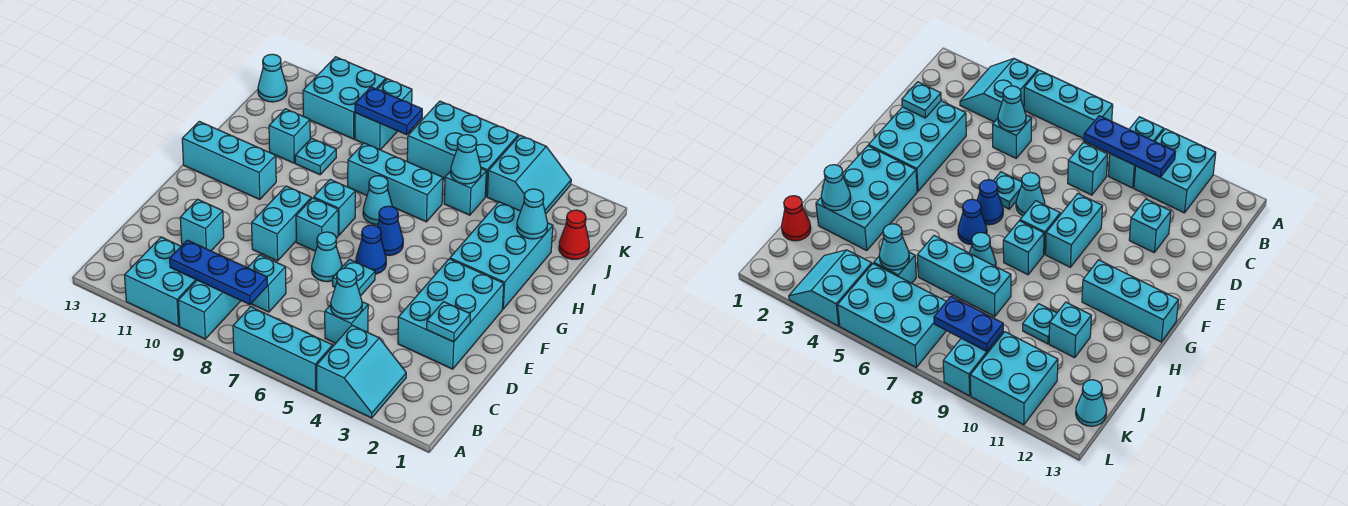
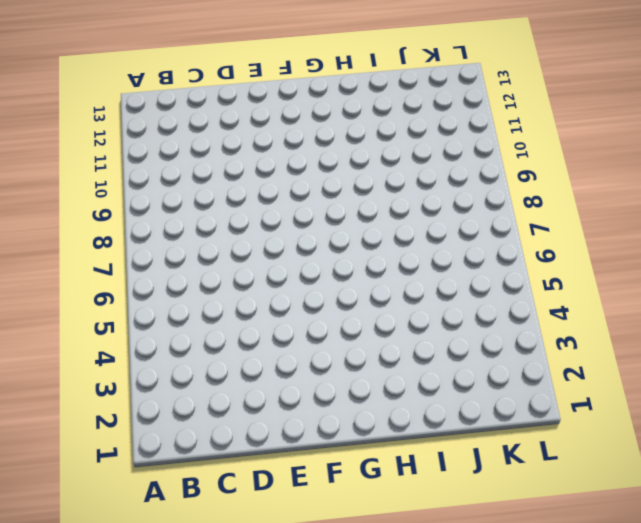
none -> cyan slope A3:B4 level 1 top 4
none -> cyan brick A5:A7 level 1
none -> cyan brick A9:B9 level 1
none -> cyan brick A10:B11 level 1

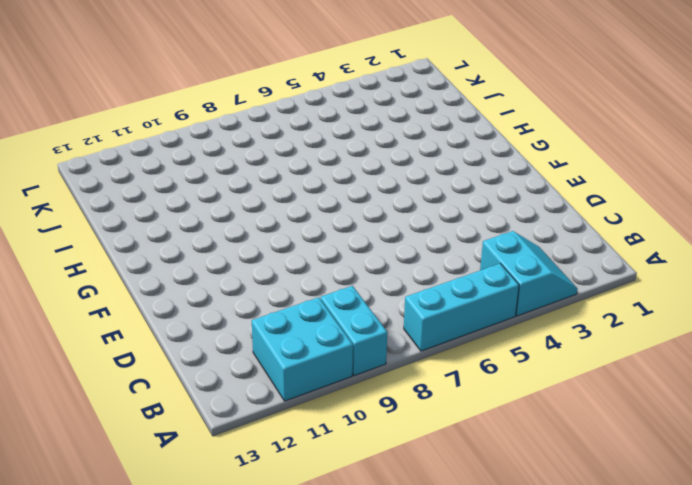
none -> cyan brick C5 level 1
none -> cyan brick C8 level 1
none -> cyan brick D2:F3 level 1
none -> cyan brick D11 level 1

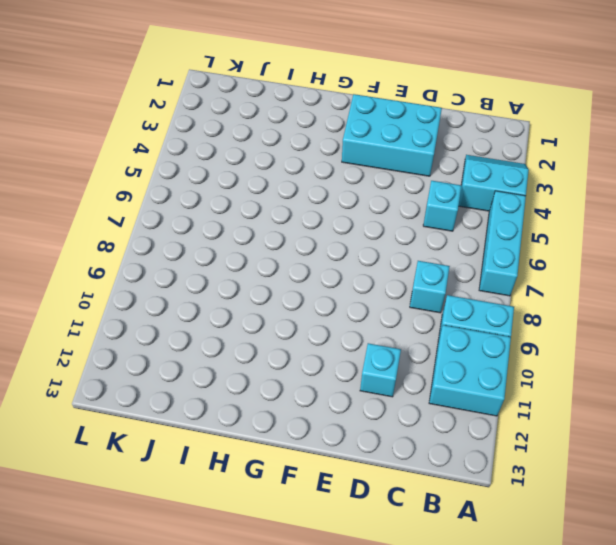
none -> cyan plate E6 level 1
none -> cyan cone E7 level 1
none -> cyan brick E9:F9 level 1
none -> blue cone F6 level 1

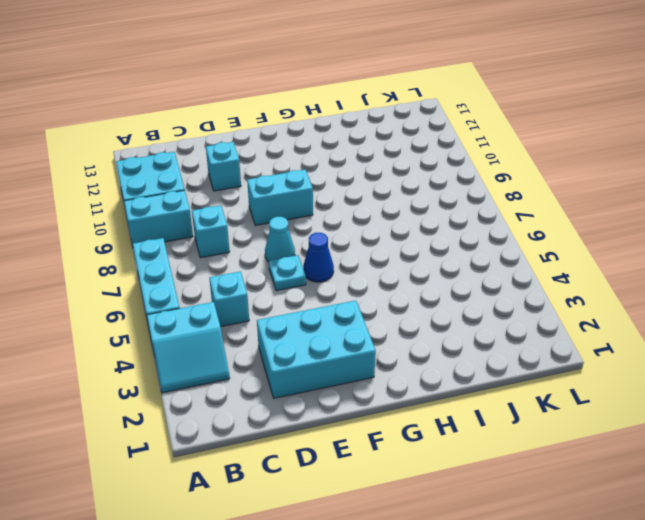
none -> cyan brick F8 level 1
none -> cyan brick G2:I3 level 1
none -> blue cone G6 level 1
none -> cyan brick G8 level 1

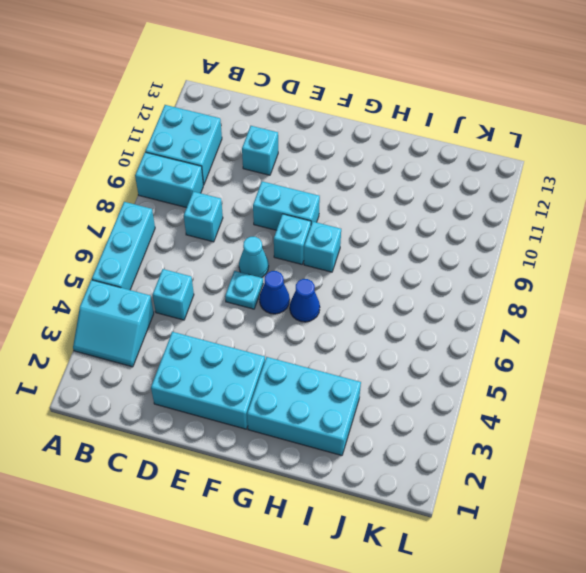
none -> cyan brick G11:G13 level 1
none -> cyan cone H7 level 1
none -> cyan brick I6:I8 level 1
none -> cyan plate I10 level 1

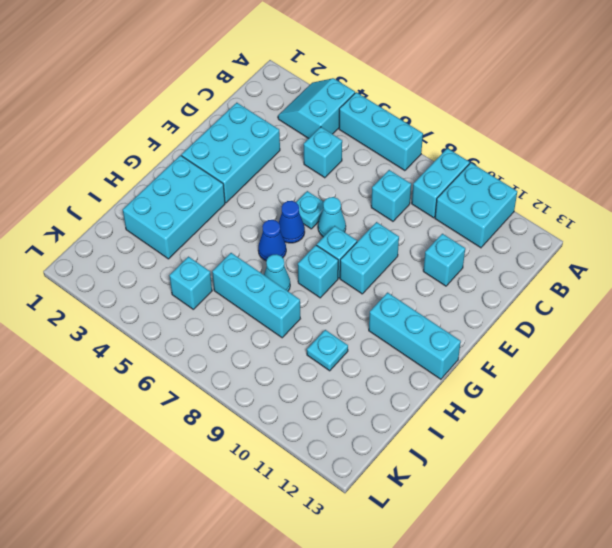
none -> cyan brick I11 level 1
none -> red cone J1 level 1
none -> cyan slope K3:L4 level 1 top 4
none -> cyan brick K5:L7 level 1

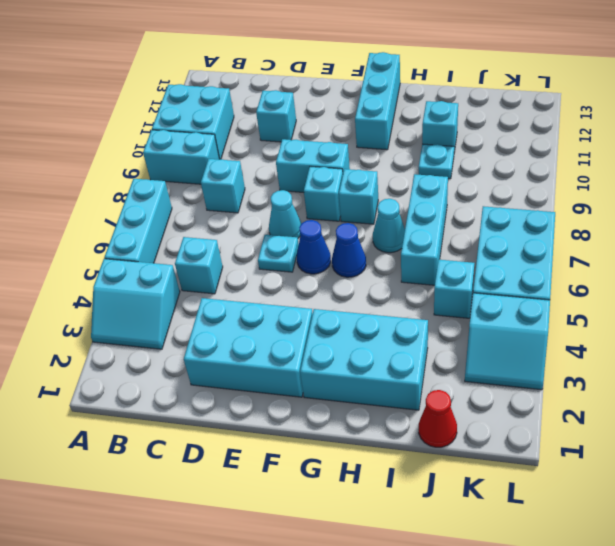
none -> cyan brick K9:L9 level 1
none -> cyan brick K10:L11 level 1
none -> cyan cone K13 level 1
none -> blue plate B8:B10 level 2

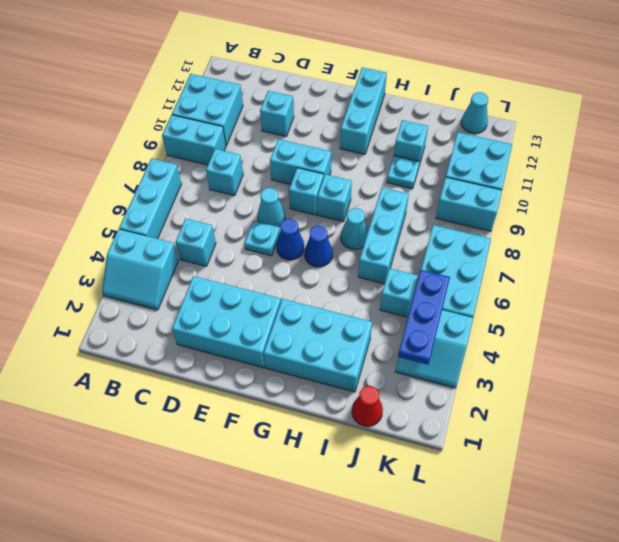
blue plate K3:K5 level 2 -> blue plate B8:B10 level 2
none -> cyan cone C5 level 2
none -> cyan plate D2 level 2
none -> cyan cone I2 level 2
none -> cyan cone J5 level 2

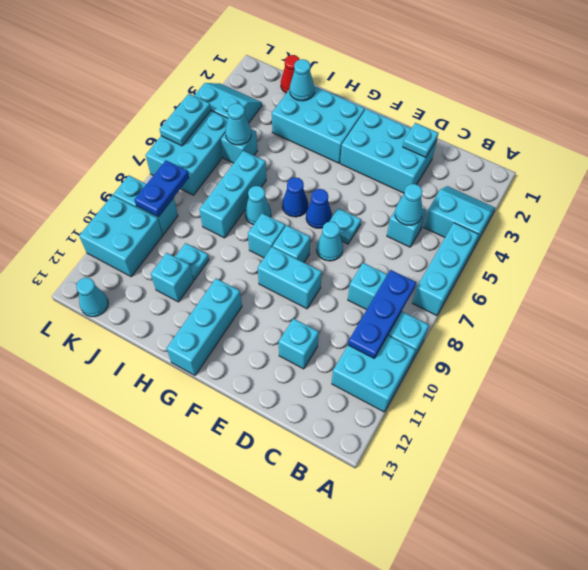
cyan plate L5:L6 level 2 -> none

